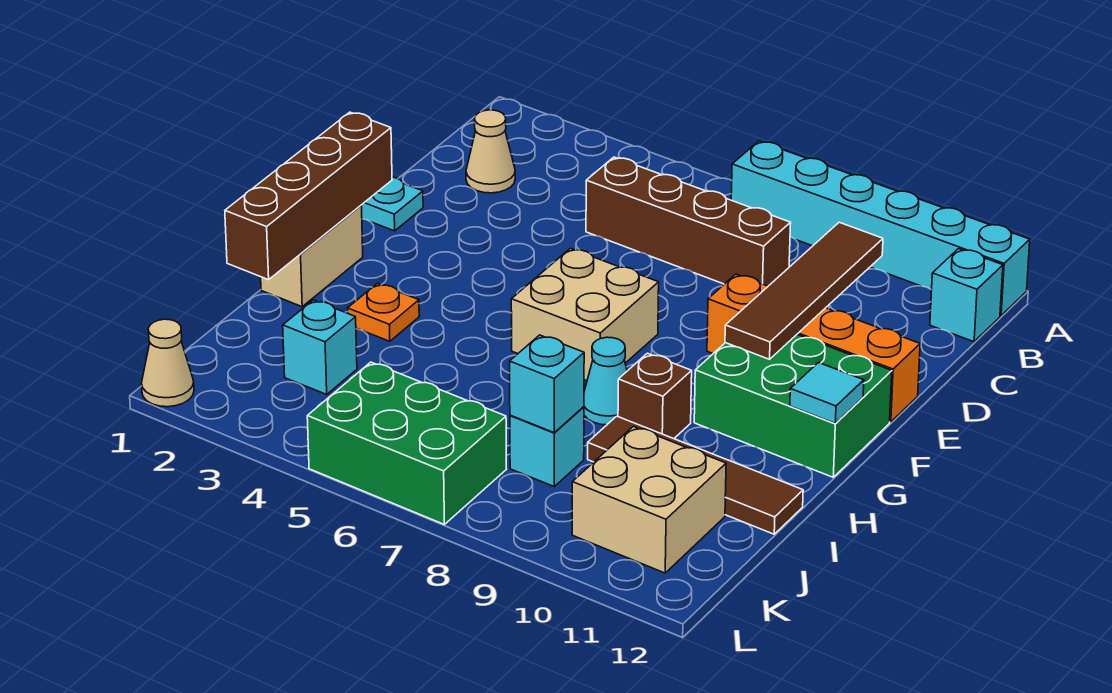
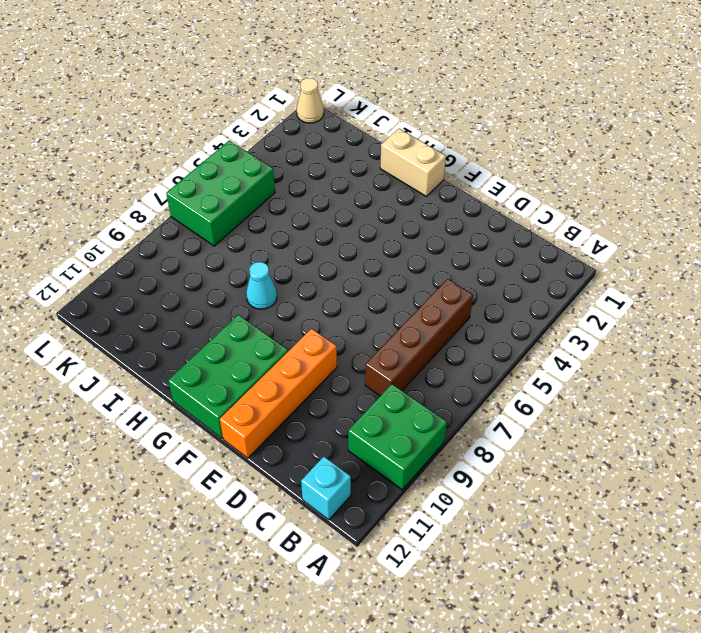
green brick A9:B10 level 1 -> cyan brick A7:A12 level 1
none -> tan cone C2 level 1
none -> cyan plate E1 level 1
none -> tan brick F6:G7 level 1

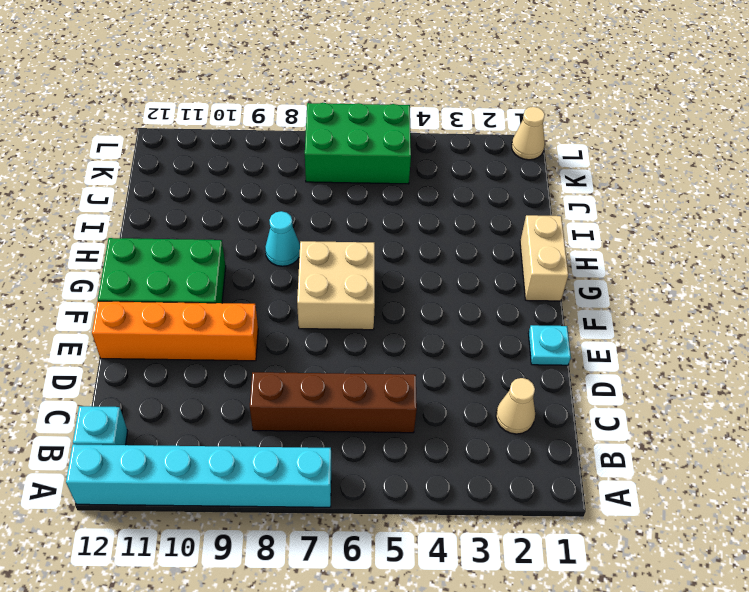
none -> orange plate H3 level 1
none -> brown brick H9 level 1
none -> brown tile I9:I12 level 1

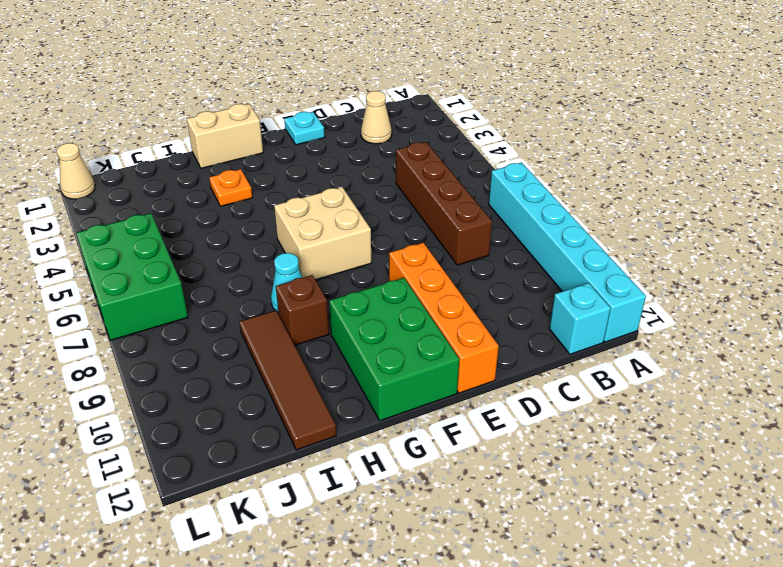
none -> cyan brick J3 level 1
none -> cyan brick J8 level 1
none -> tan brick J10:K11 level 1

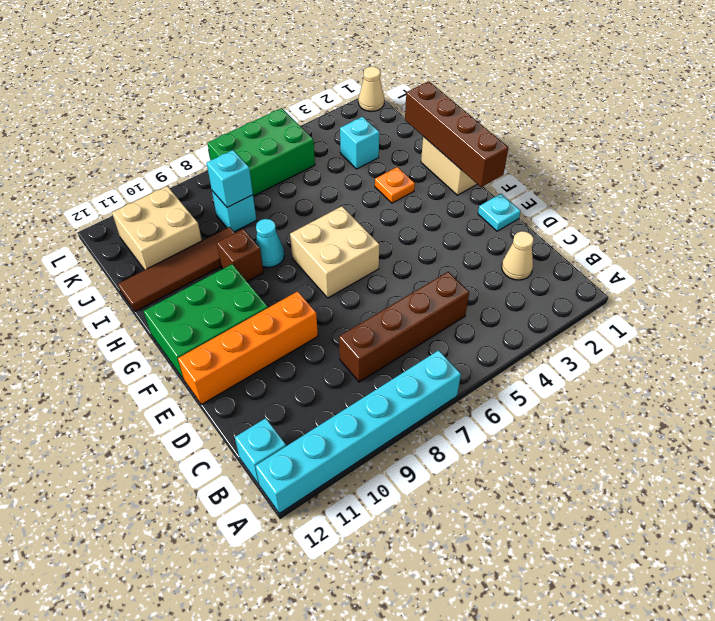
none -> brown tile C10:F10 level 2
none -> cyan tile G12 level 2

